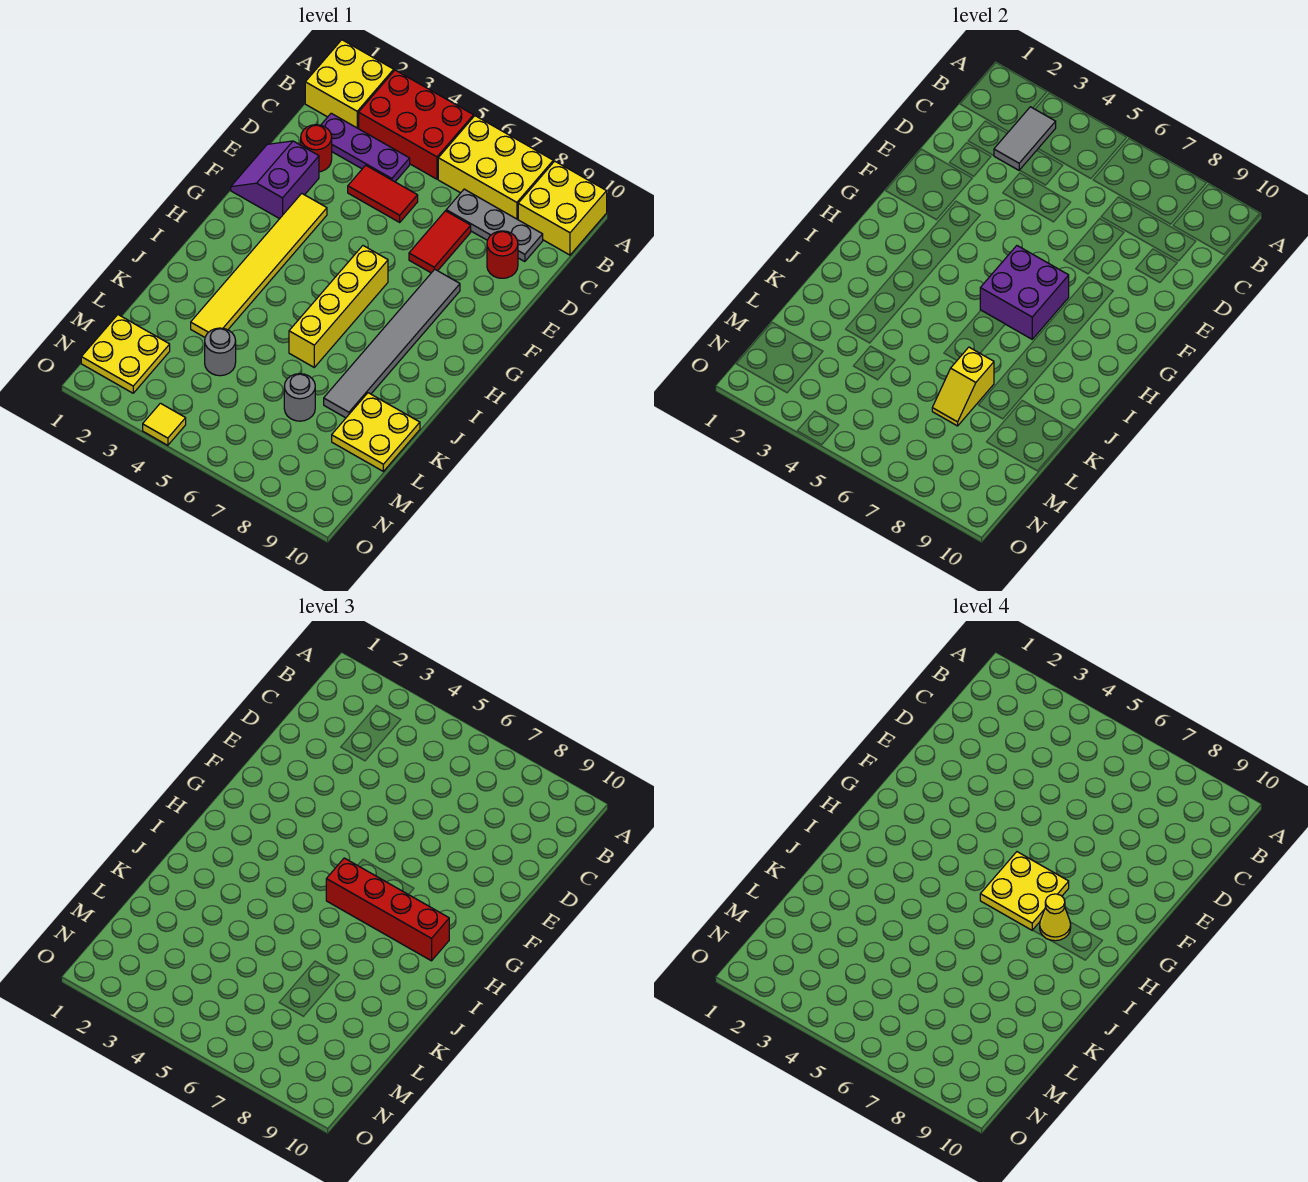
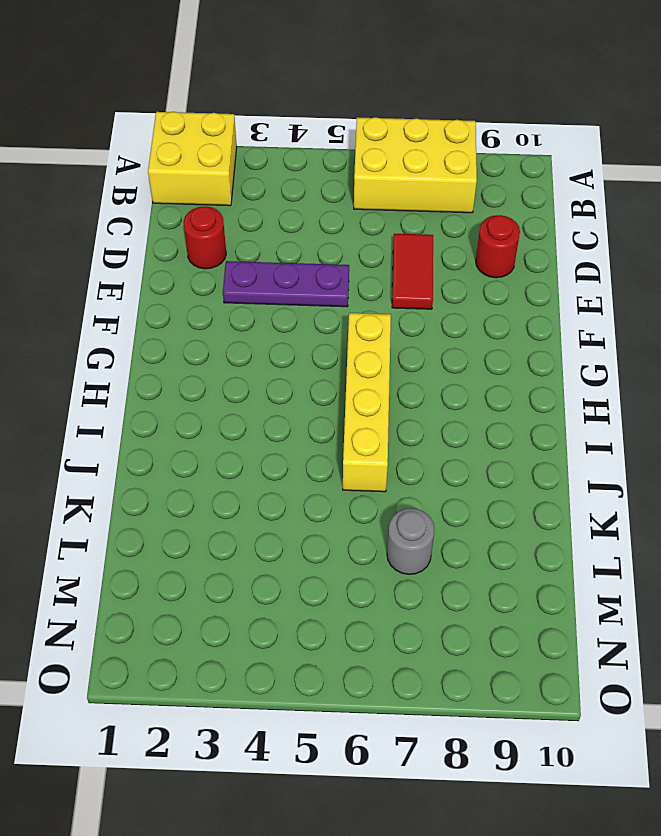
purple plate E3:E5 level 1 -> purple plate C2:C4 level 1
none -> red brick A3:B5 level 1
none -> yellow brick A9:B10 level 1
none -> grey plate C7:C9 level 1

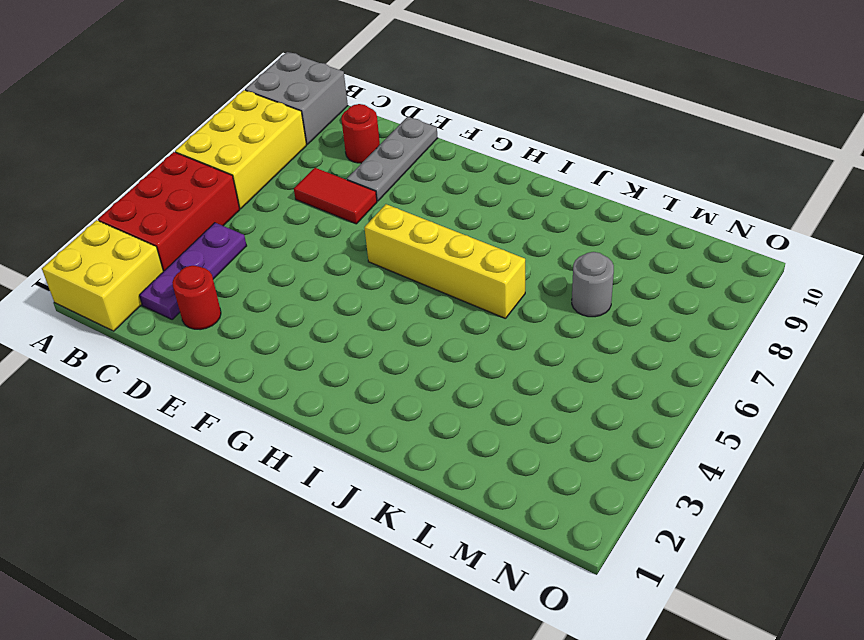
grey brick A9:B10 level 1 -> yellow brick A9:B10 level 1
grey plate E8:E10 level 1 -> grey plate C7:C9 level 1
none -> red tile D4:D5 level 1
none -> purple slope E1:F2 level 1 top 2
none -> yellow tile F3:K3 level 1

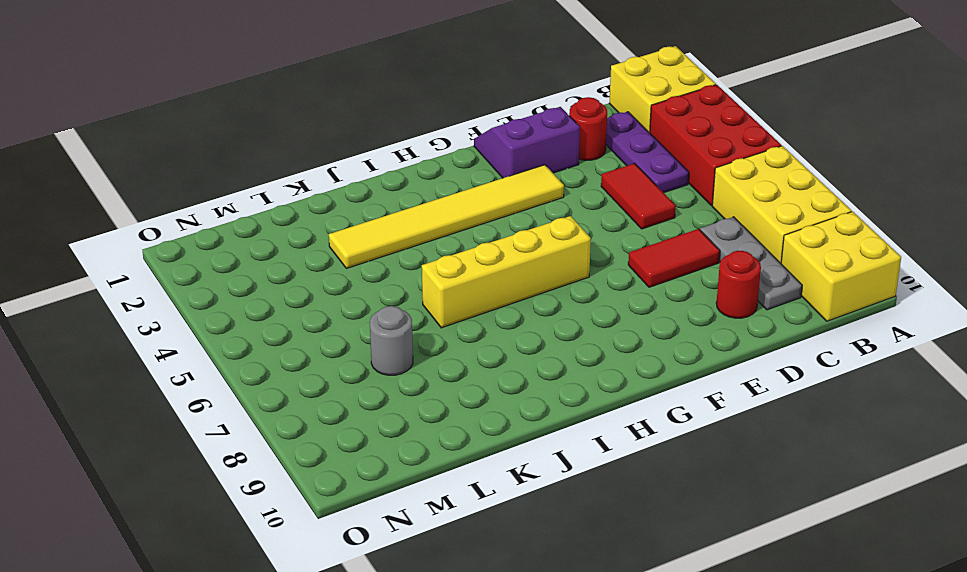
none -> grey tile F8:K8 level 1
none -> yellow plate K9:L10 level 1
none -> grey round brick L4 level 1

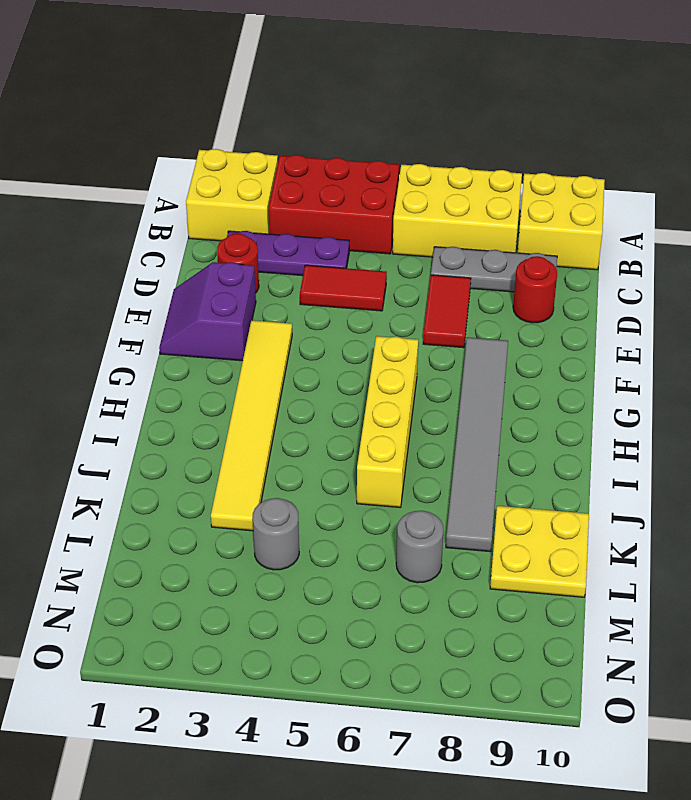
none -> yellow plate M1:N2 level 1
none -> yellow tile O4 level 1
none -> grey tile B3:C3 level 2

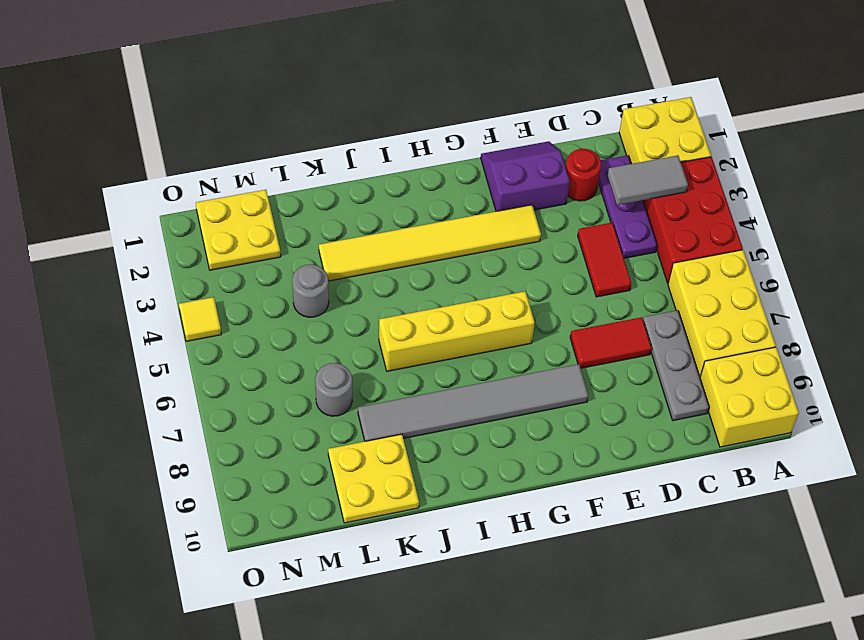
none -> red round brick D9 level 1
none -> purple brick G6:H7 level 2
none -> yellow slope K7:L7 level 2 top K

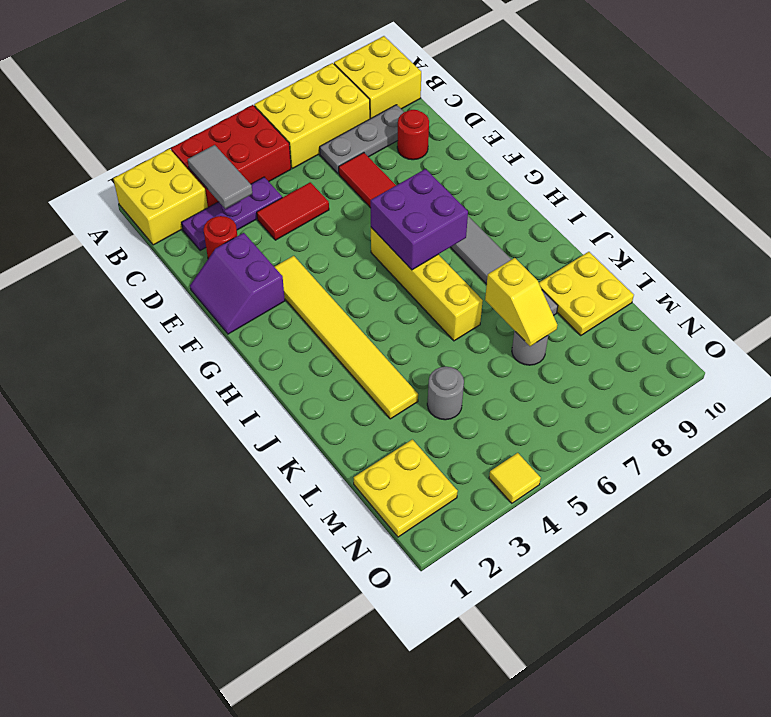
none -> red brick H6:H9 level 3
none -> yellow plate G6:H7 level 4
none -> yellow cone H8 level 4

